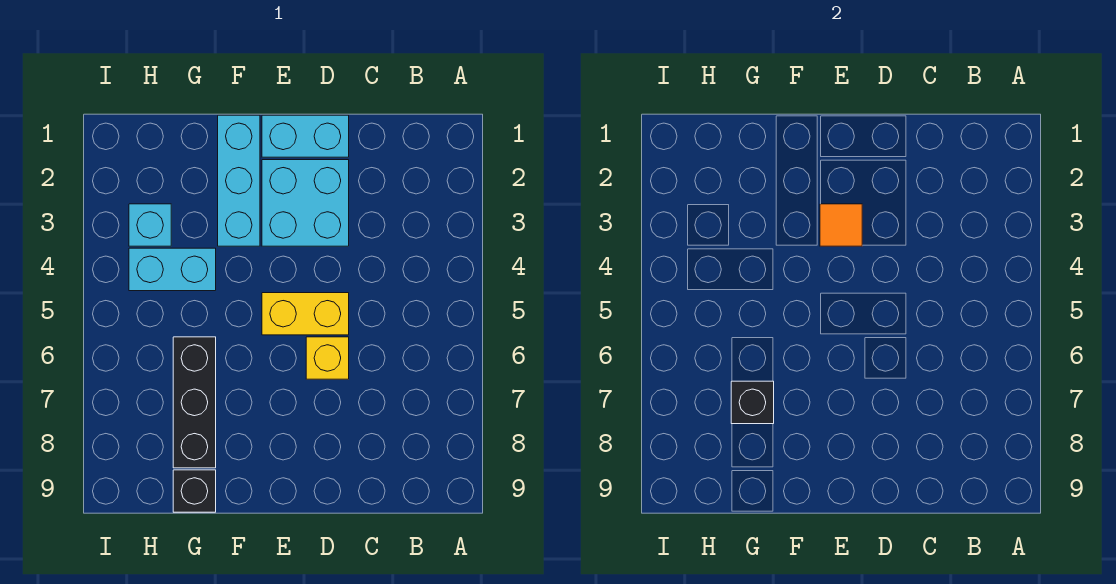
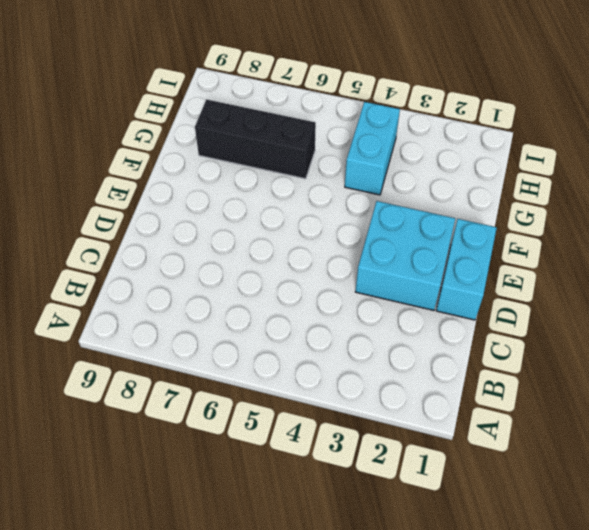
none -> yellow brick D5:E5 level 1
none -> yellow brick D6 level 1

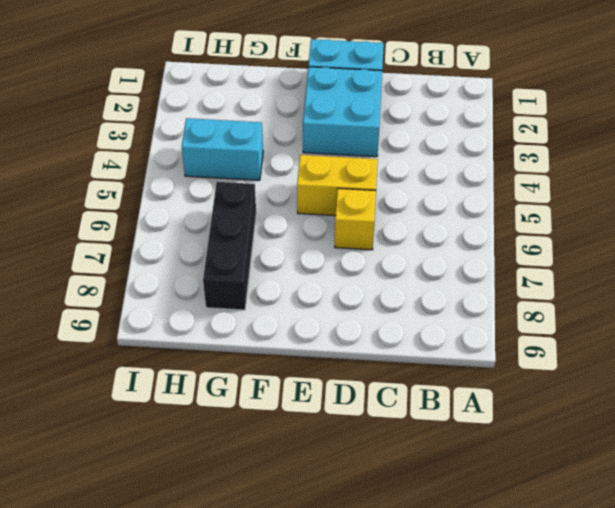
none -> cyan brick F1:F3 level 1
none -> black brick G9 level 1

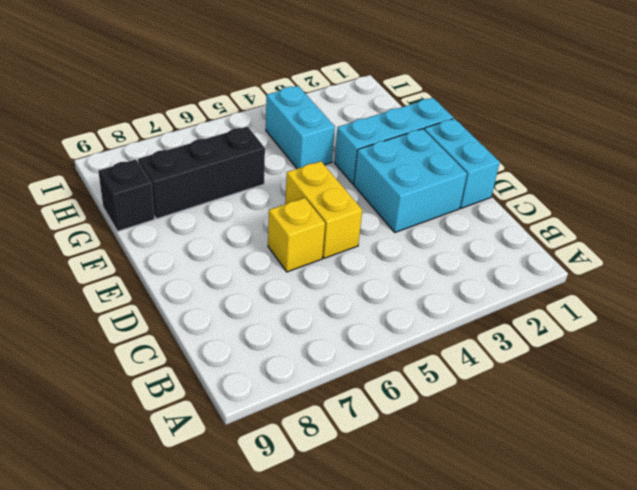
none -> cyan brick H3 level 1
none -> orange tile E3 level 2

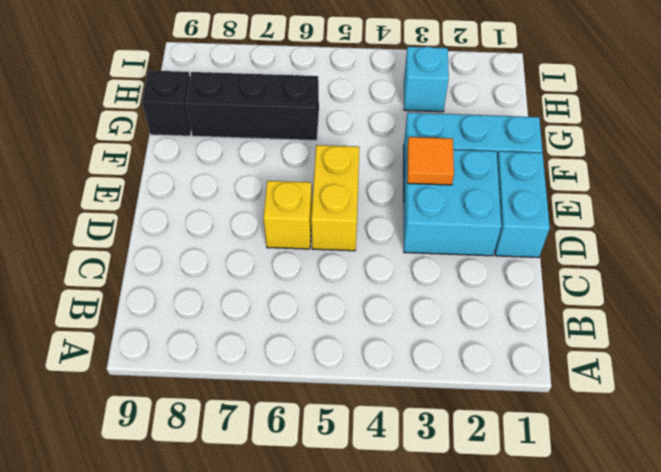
none -> cyan brick G4:H4 level 1
none -> black brick G7 level 2

